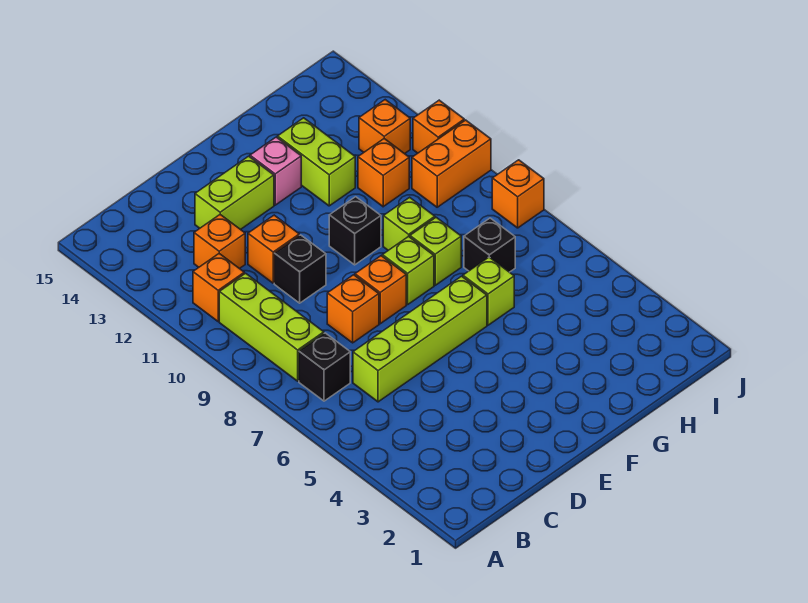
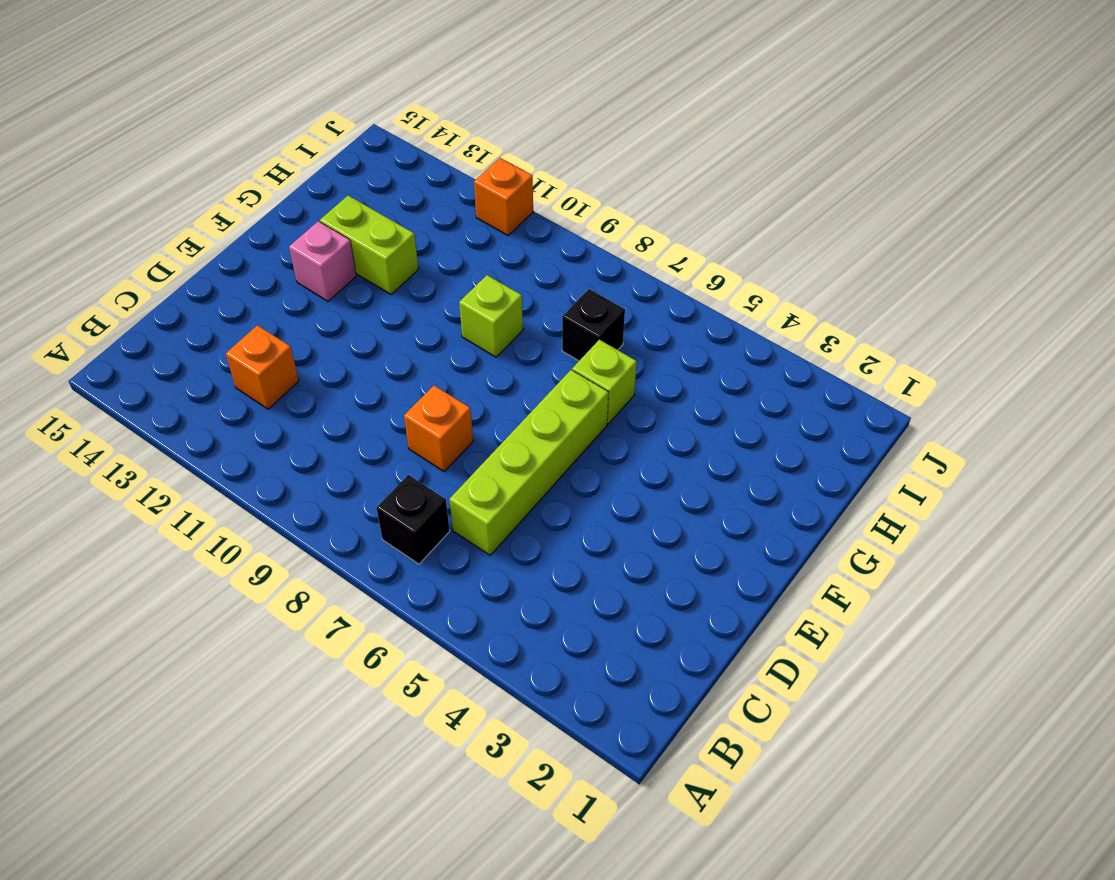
none -> lime brick B8:B10 level 1
none -> orange brick B11 level 1
none -> black brick D10 level 1

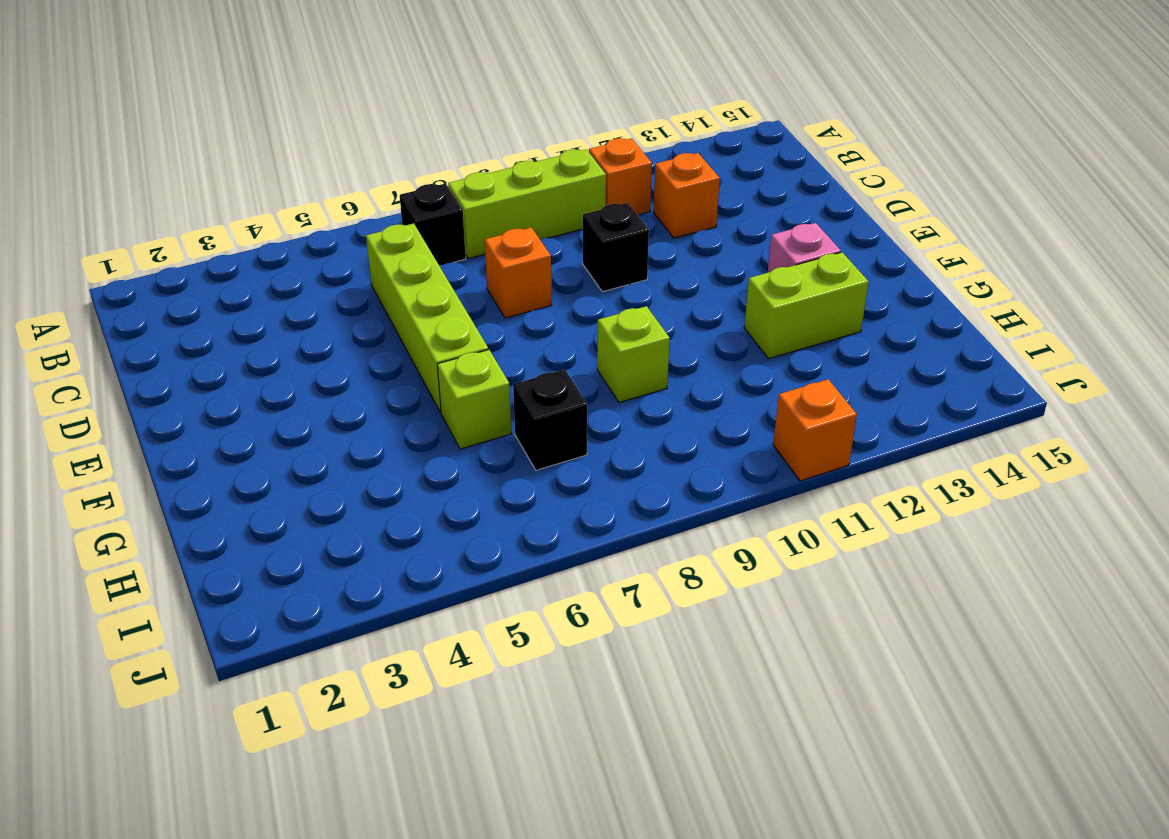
none -> orange brick D11 level 1
none -> lime brick D13:E13 level 1
none -> orange brick E8 level 1

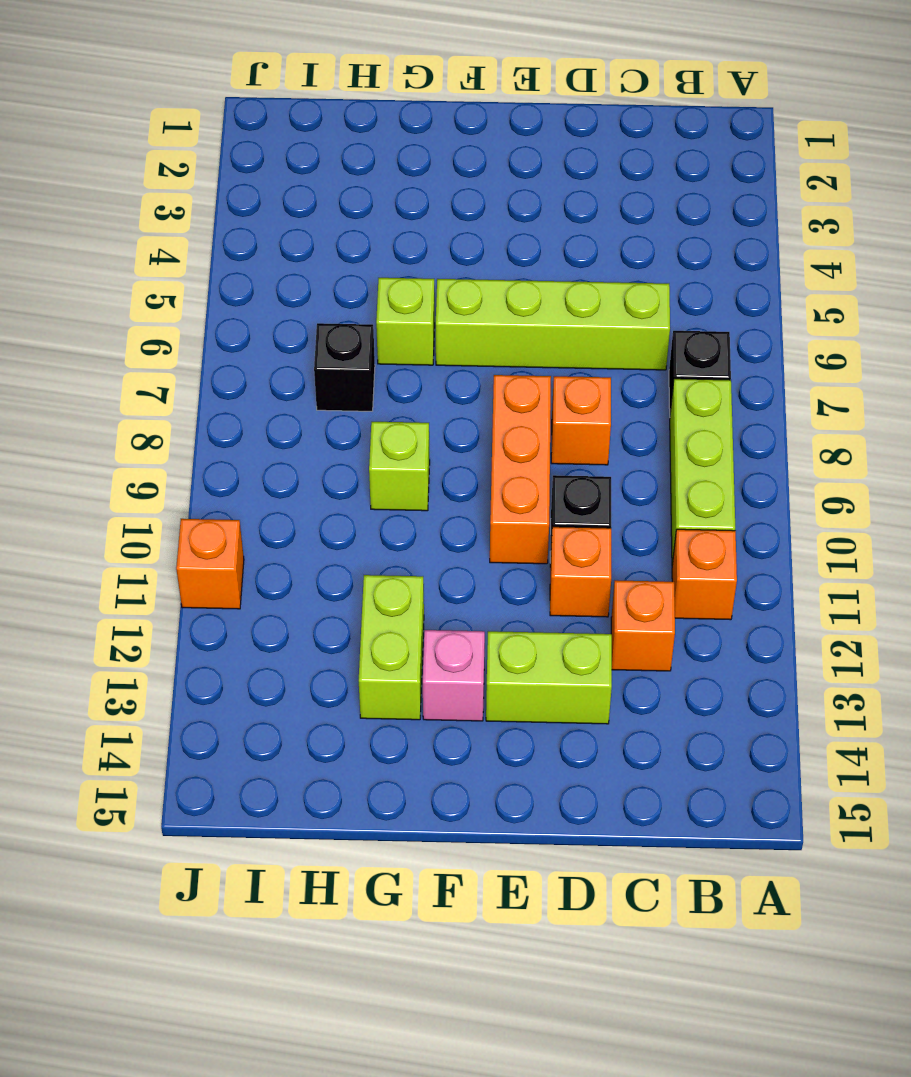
orange brick E8:E10 level 1 -> orange brick E8 level 1
none -> lime brick F8 level 1
none -> black brick F10 level 1
none -> lime brick G8 level 1

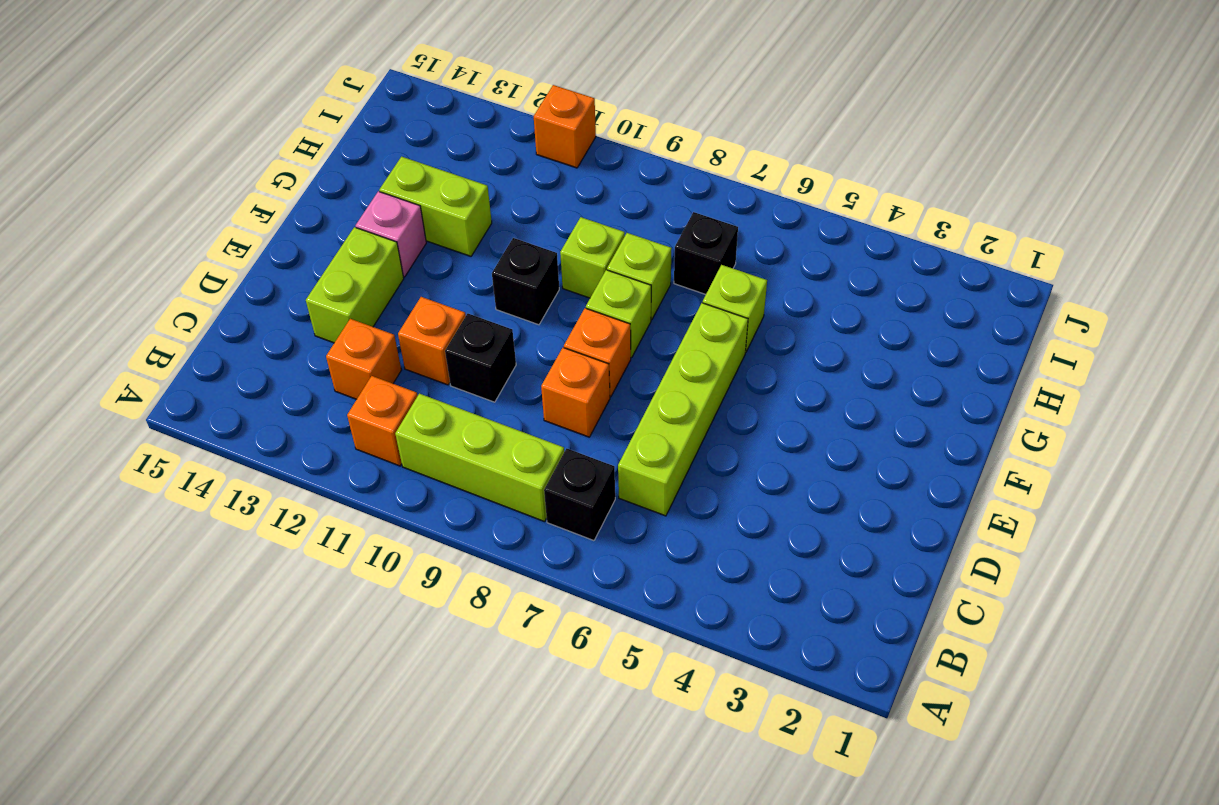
none -> orange brick H11 level 1
none -> orange brick I10:J10 level 1
none -> orange brick I12 level 1

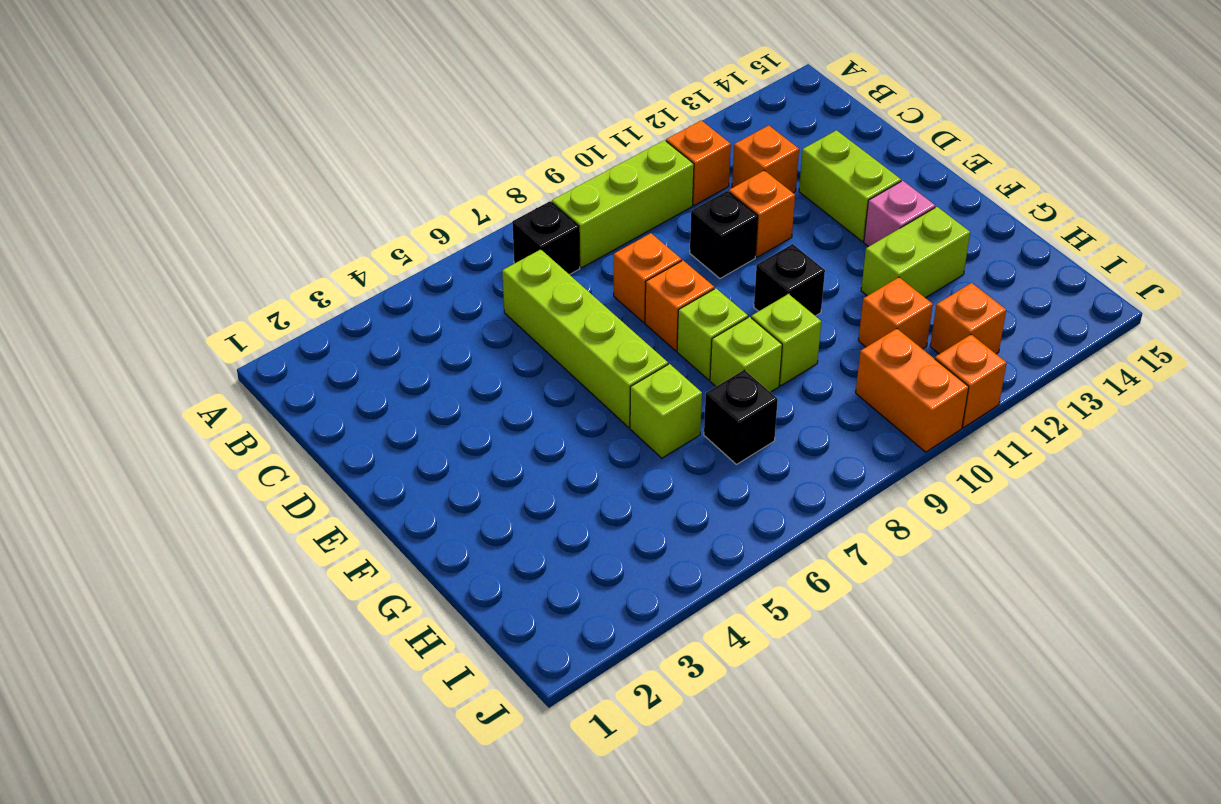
none -> orange brick J8 level 1

